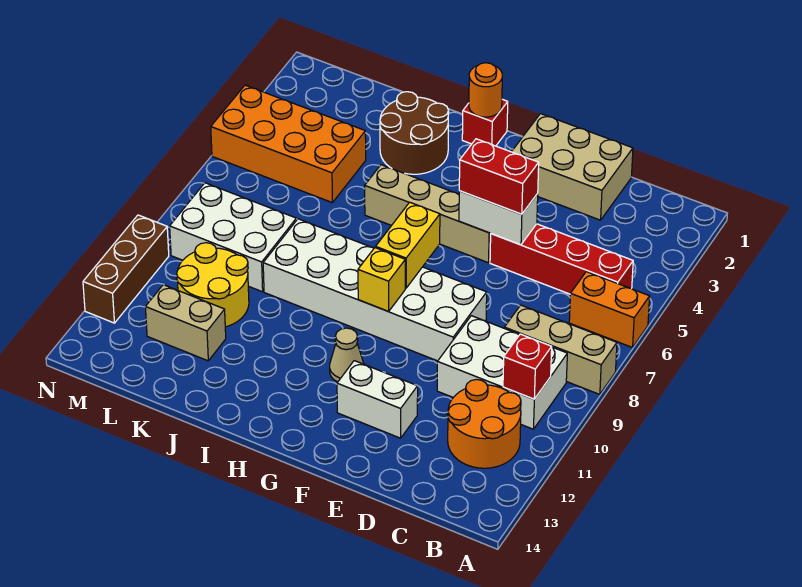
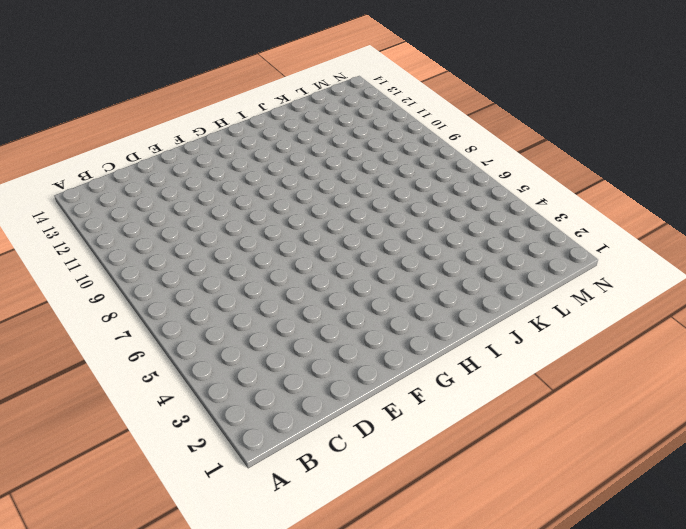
none -> orange brick A6:B6 level 1
none -> tan brick A8:C8 level 1
none -> red brick B5:E5 level 1

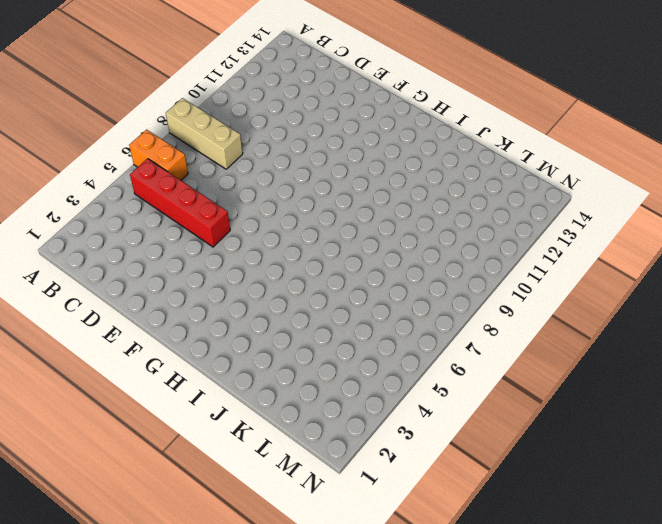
none -> white brick B9:D10 level 1
none -> orange round brick B11:C12 level 1
none -> tan brick D1:F2 level 1

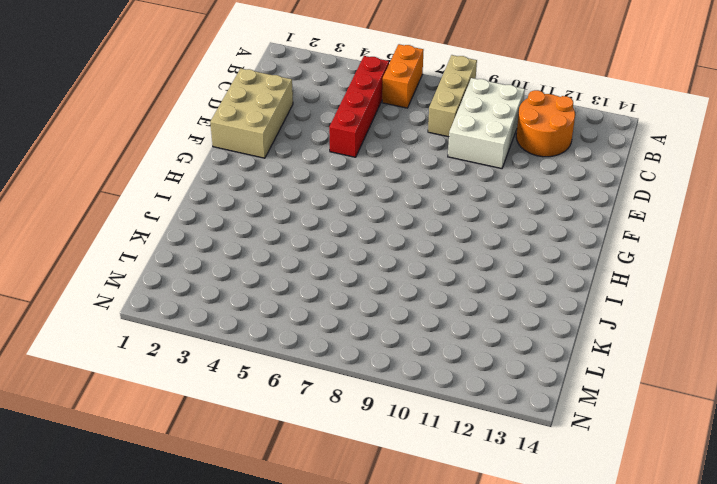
none -> white brick E8:J9 level 1
none -> white brick E12:F12 level 1
none -> tan brick F5:I5 level 1

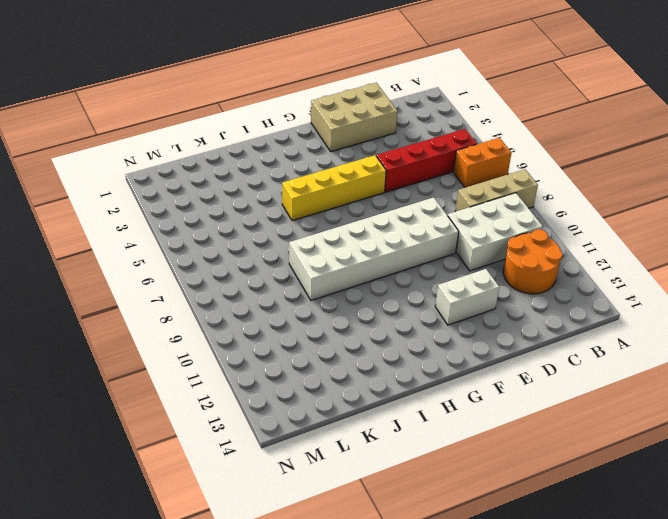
yellow brick F5:I5 level 1 -> tan brick F5:I5 level 1
none -> tan cone G11 level 1
none -> red brick H1 level 1
none -> brown round brick I2:J3 level 1

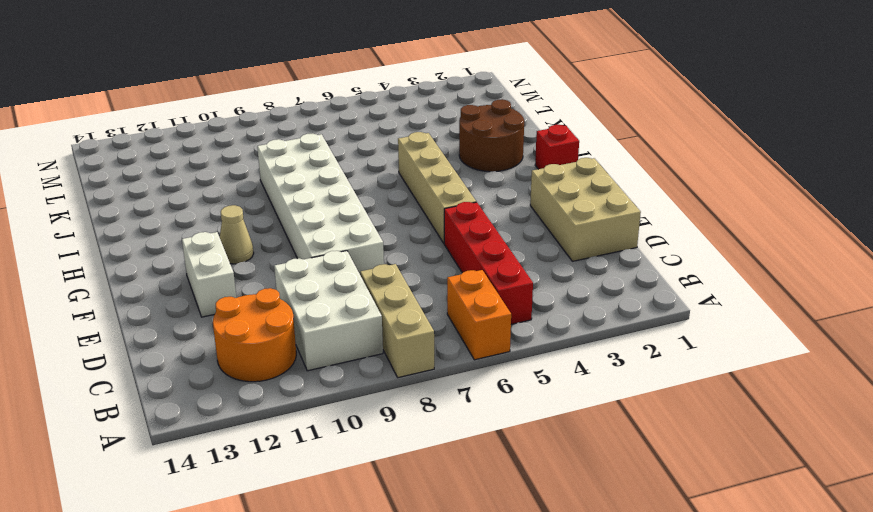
none -> orange brick K4:N5 level 1
none -> white brick K8:M9 level 1
none -> yellow round brick K10:L11 level 1

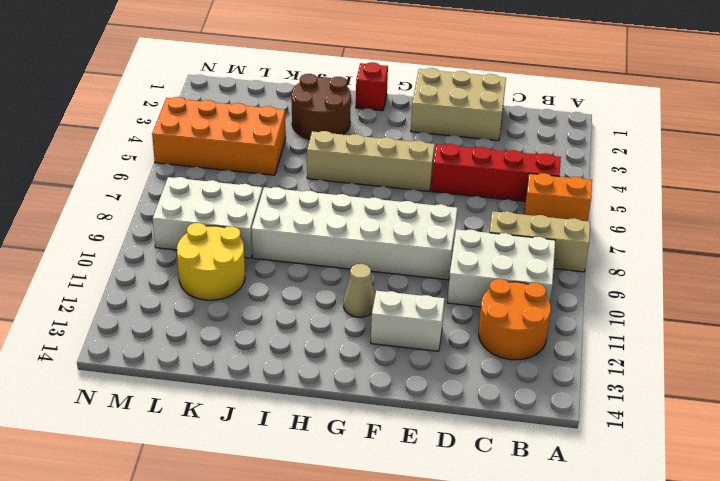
none -> tan brick K12:L12 level 1
none -> brown brick N10:N12 level 1
none -> red brick B10 level 2

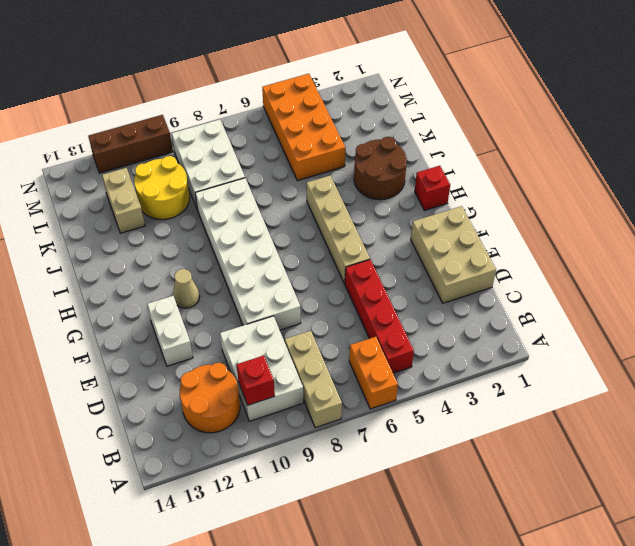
none -> white brick E5:F5 level 2
none -> yellow brick G7:G8 level 2
none -> yellow brick G9 level 2

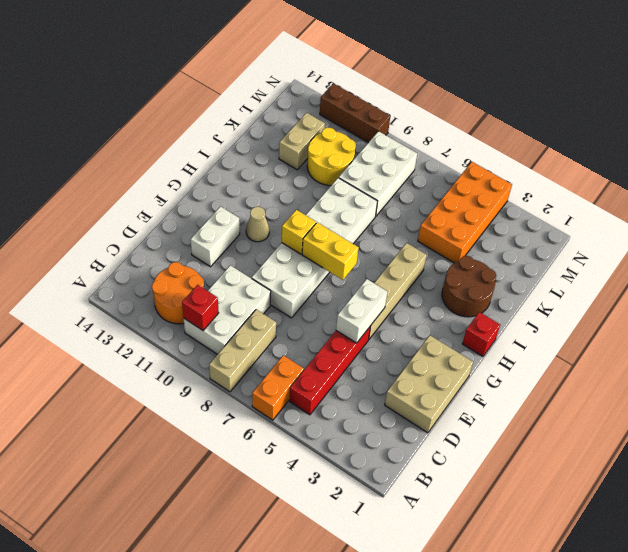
none -> orange round brick H1 level 2
none -> red brick E5:F5 level 3

